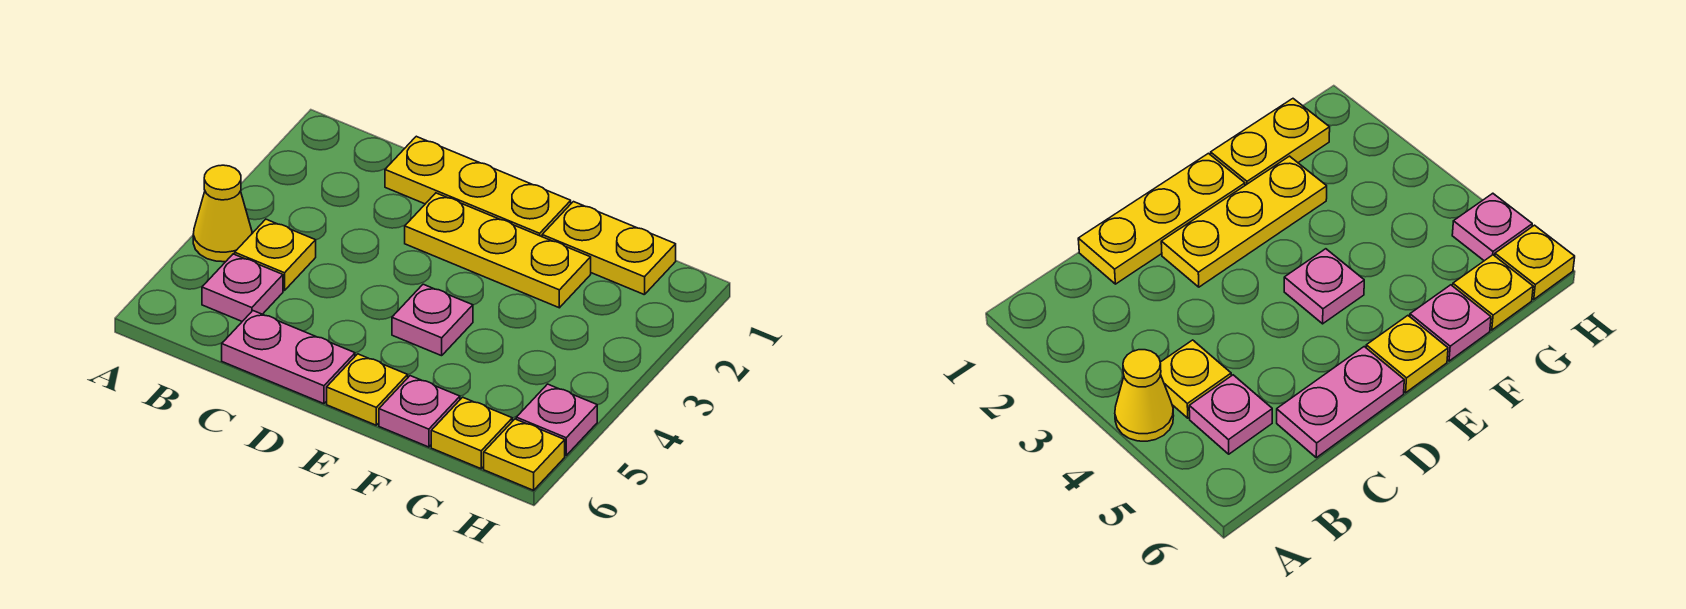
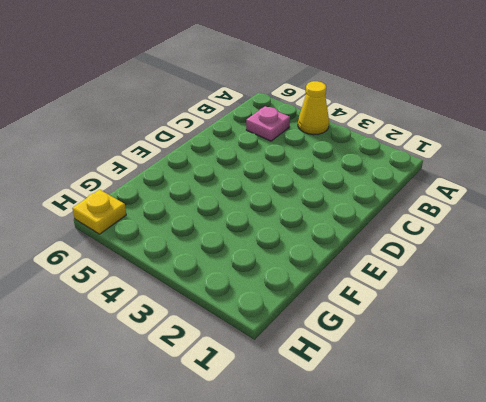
none -> yellow plate B4 level 1
none -> yellow plate C1:E1 level 1
none -> pink plate C6:D6 level 1

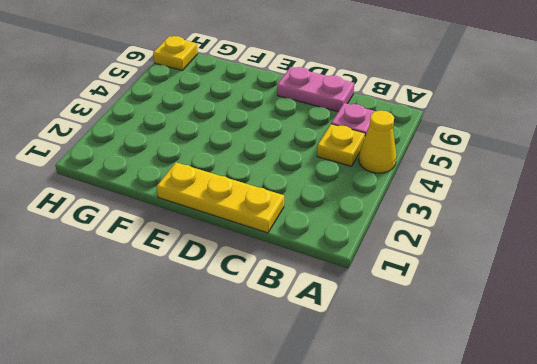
none -> yellow plate D2:F2 level 1
none -> pink plate E4 level 1
none -> yellow plate E6 level 1

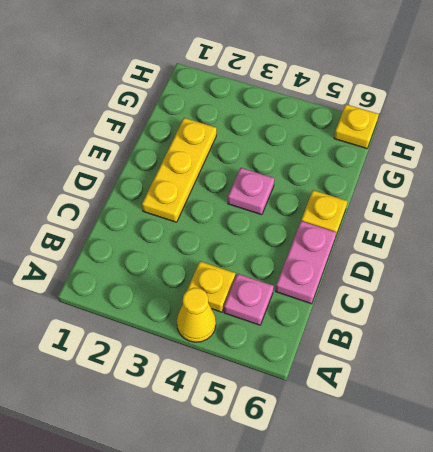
none -> yellow plate C1:E1 level 1
none -> yellow plate F1:G1 level 1
none -> pink plate F6 level 1

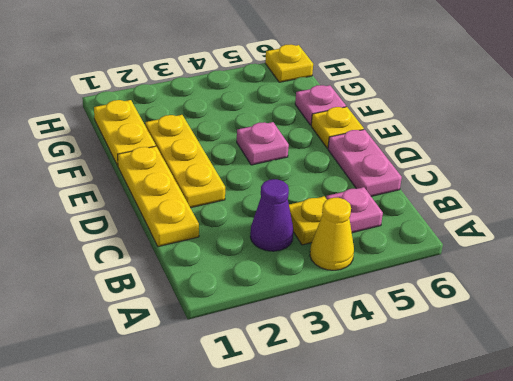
purple cone B3 level 1 -> none
none -> yellow plate G6 level 1
none -> pink plate H5 level 1

